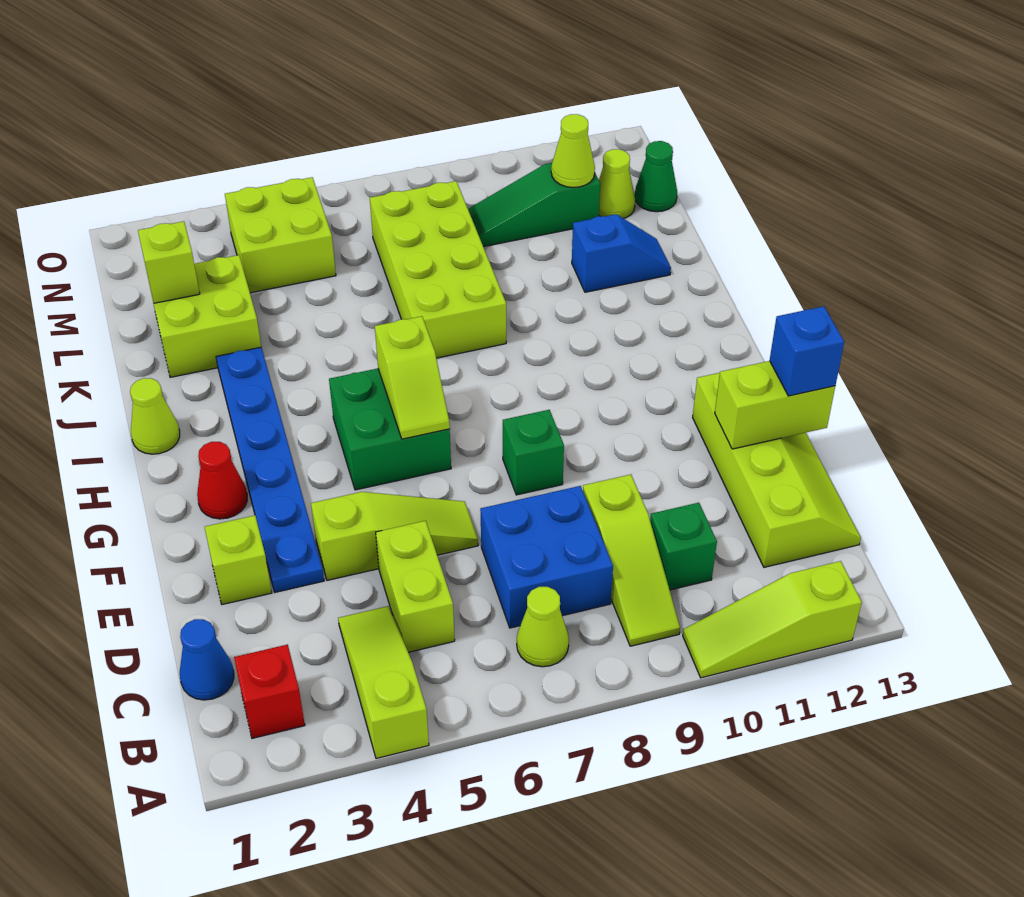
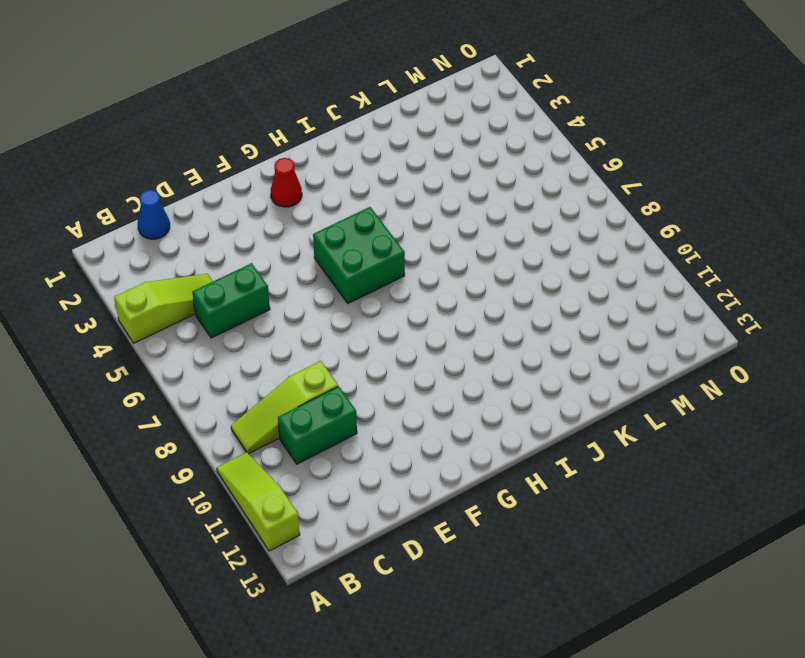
green brick C5:D5 level 1 -> lime brick C5:D5 level 1
green brick C10:D10 level 1 -> green brick C10 level 1
none -> red brick B2 level 1
none -> lime cone B7 level 1
none -> blue brick C7:D8 level 1

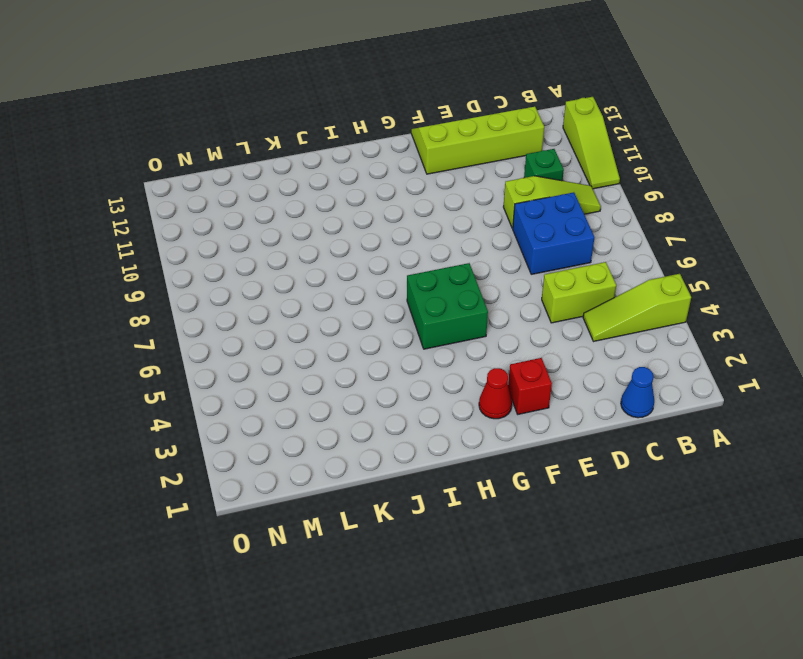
red brick F2 level 1 -> red brick B2 level 1
none -> lime cone B7 level 1
none -> lime brick E2 level 1
none -> blue plate E3:J3 level 1

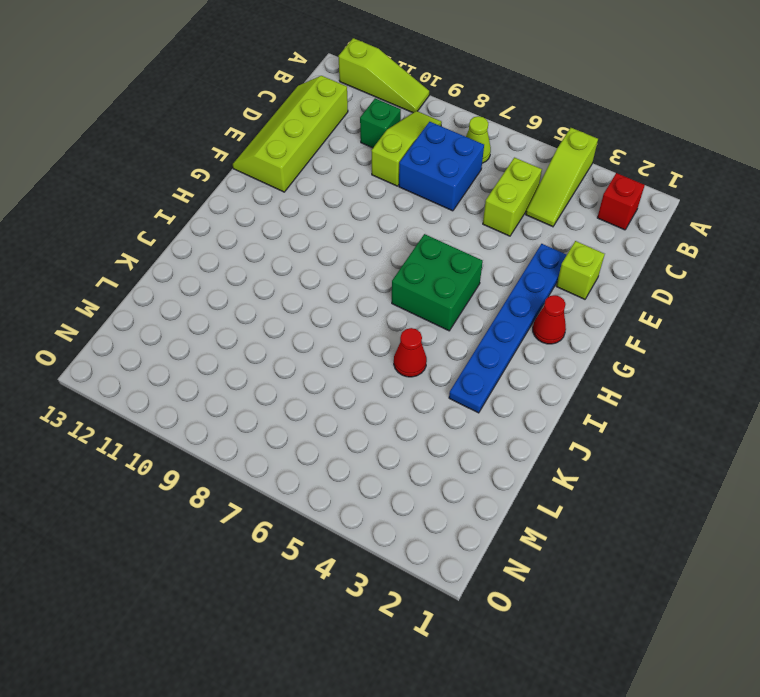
red cone J5 level 1 -> none
none -> blue cone C1 level 1
none -> lime slope E4:E6 level 1 top 4
none -> green brick F8 level 1

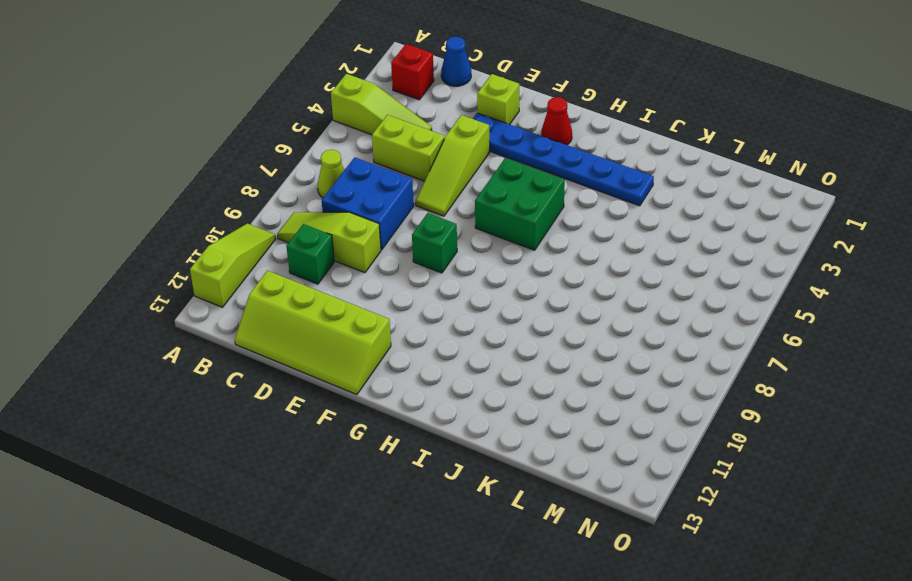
none -> lime cone I1 level 1
none -> lime brick J7:M8 level 1
none -> lime brick K2:L3 level 1

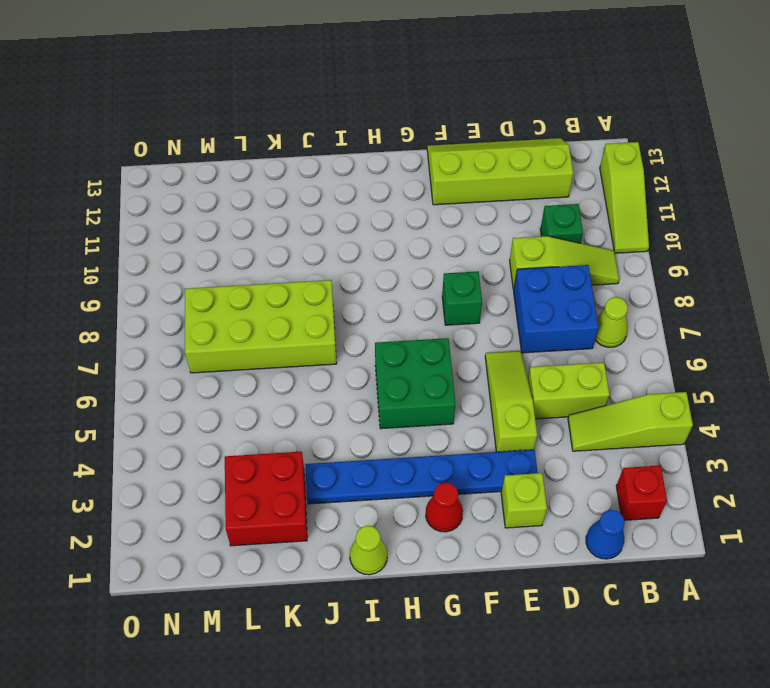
red brick K2:L3 level 1 -> lime brick K2:L3 level 1
none -> blue slope K11:K12 level 1 top 11
none -> lime brick M4:N5 level 1
none -> green slope M9:M11 level 1 top 11

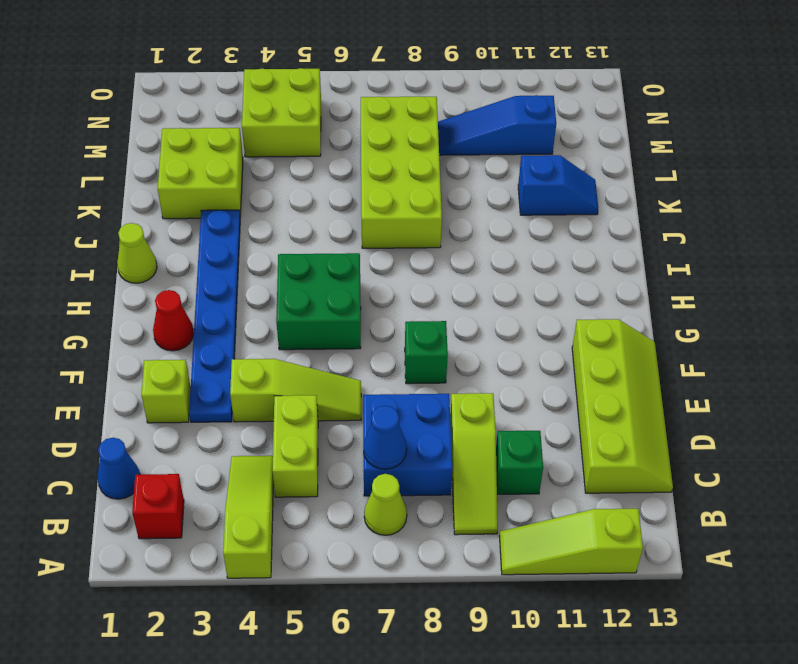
blue cone C7 level 2 -> none
blue slope M9:M11 level 1 top 11 -> green slope M9:M11 level 1 top 11
none -> lime cone M12 level 1
none -> green cone M13 level 1
none -> lime brick E12:E13 level 2

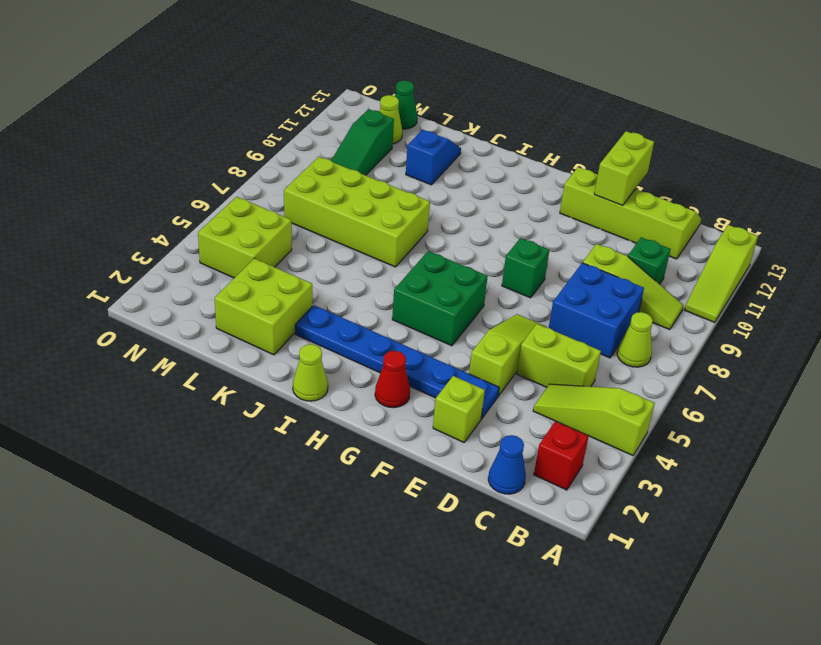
none -> lime slope G6:H6 level 2 top H
none -> lime brick L2 level 2
none -> lime cone M11 level 2

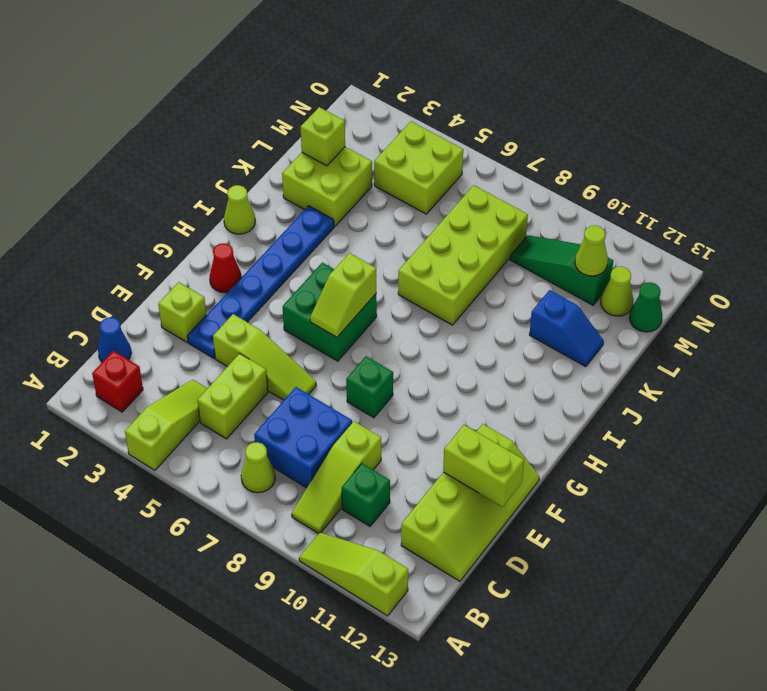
none -> blue brick E13 level 3

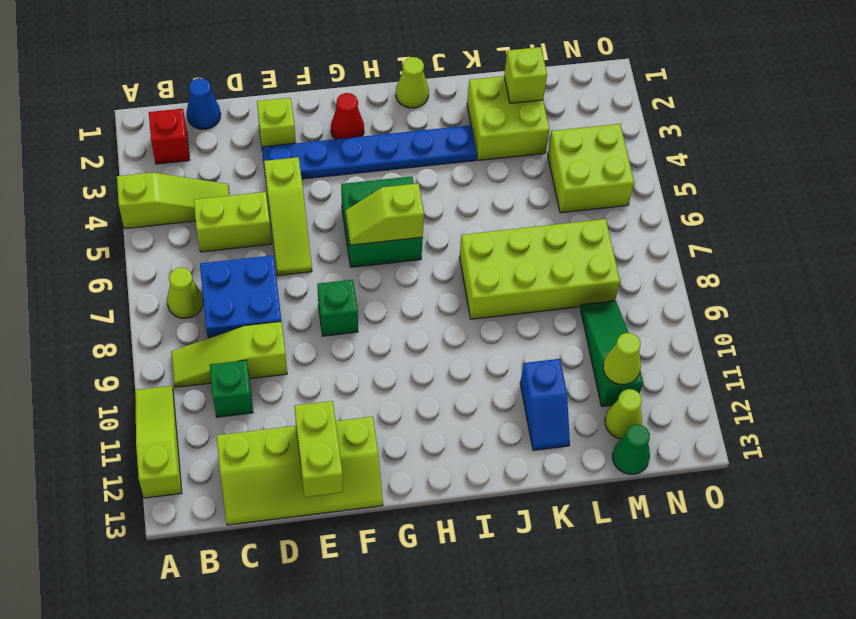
none -> blue brick E13 level 3

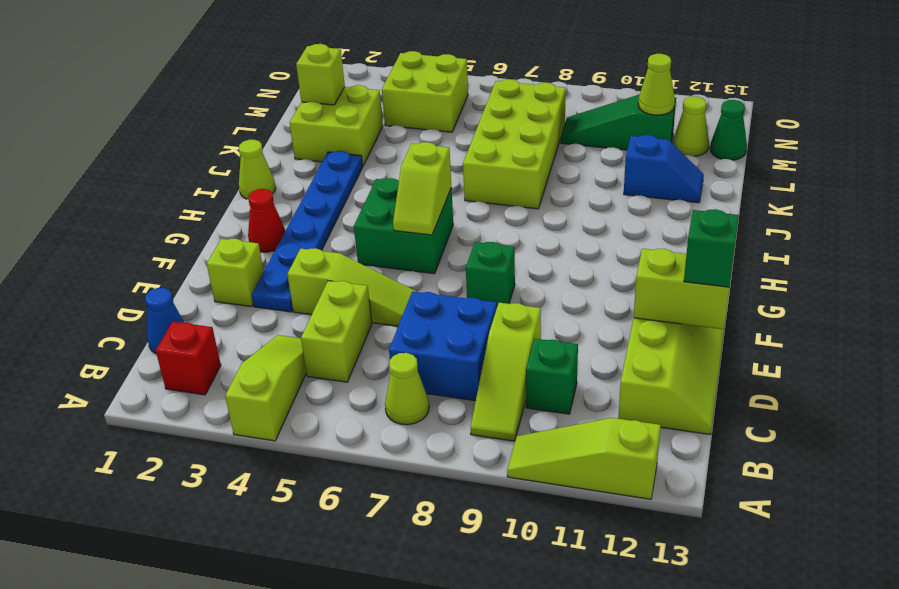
green brick E13 level 3 -> blue brick E13 level 3

